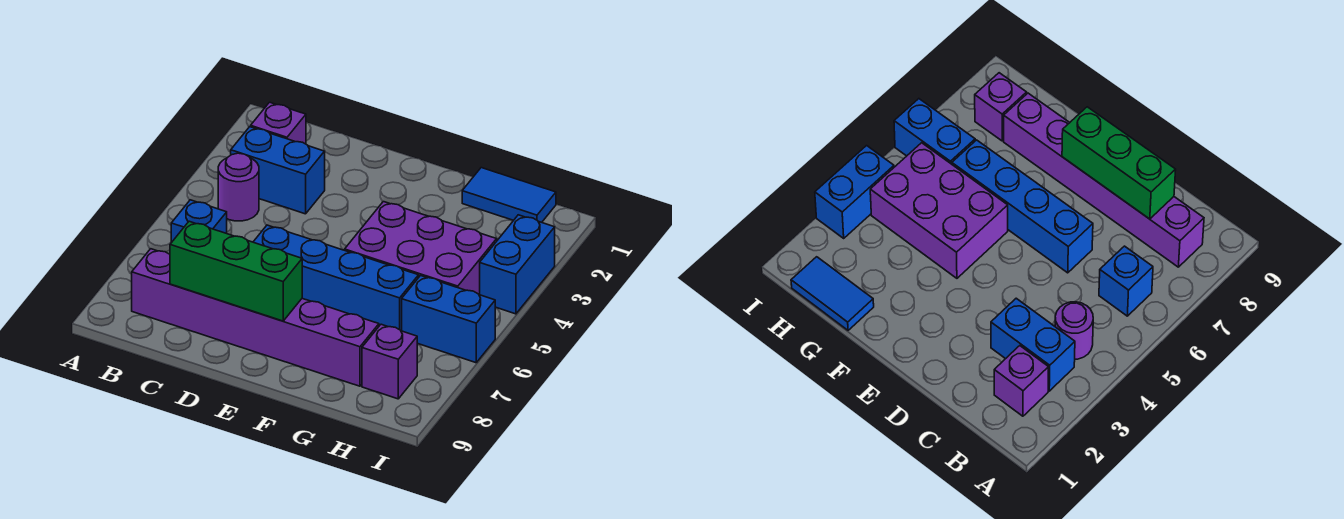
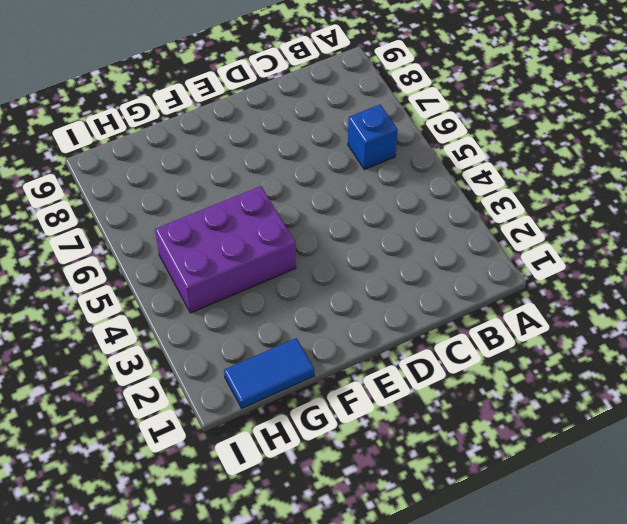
none -> purple brick B2 level 1
none -> blue brick B3:C3 level 1
none -> purple round brick B4 level 1

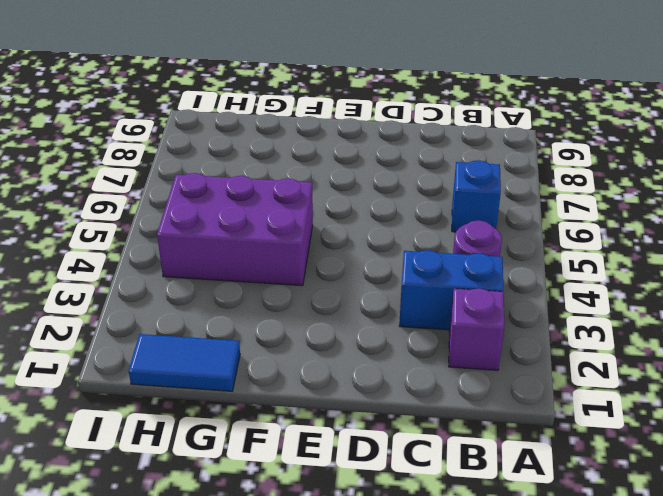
none -> purple brick B8:G8 level 1
none -> blue brick D6:G6 level 1
none -> blue brick H6:I6 level 1

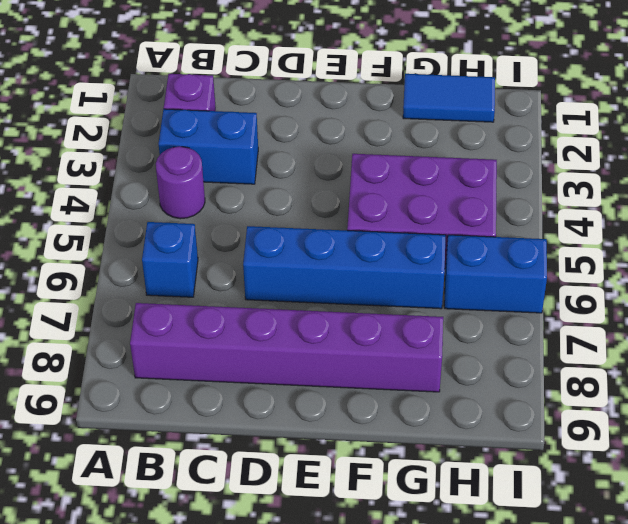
none -> purple brick H8 level 1
none -> blue brick I3:I4 level 1
none -> green brick C8:E8 level 2

